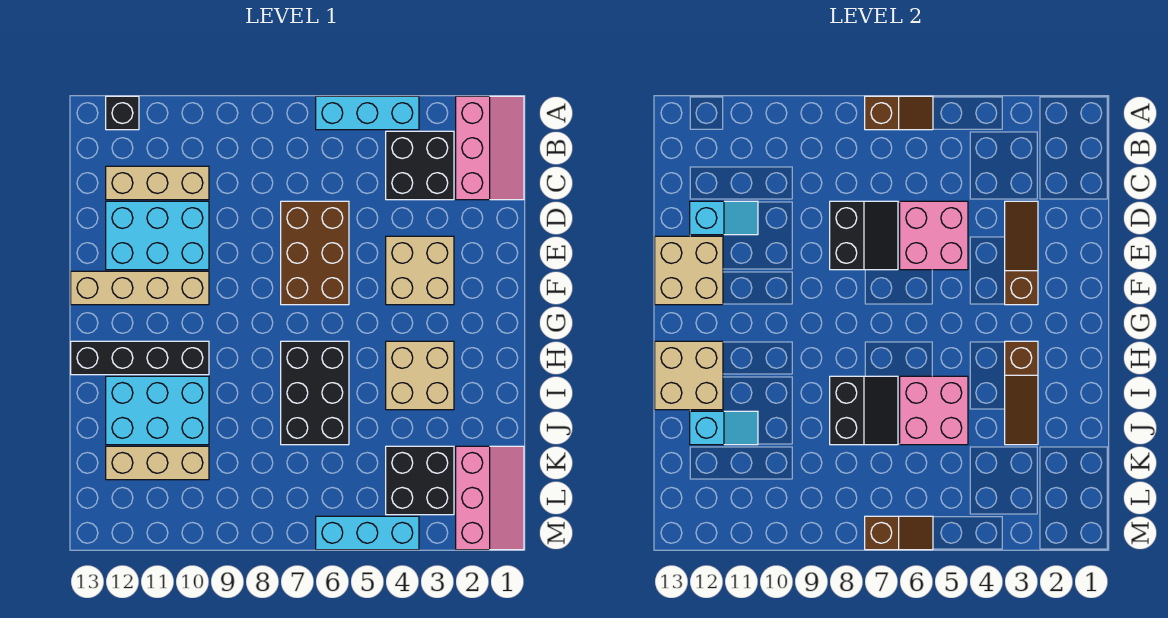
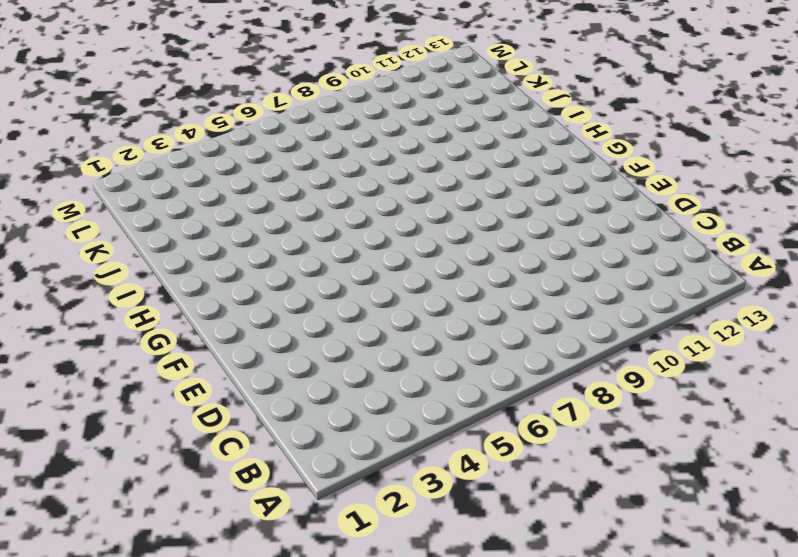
none -> pink slope A1:C2 level 1 top 2
none -> cyan brick A4:A6 level 1
none -> black brick A12 level 1

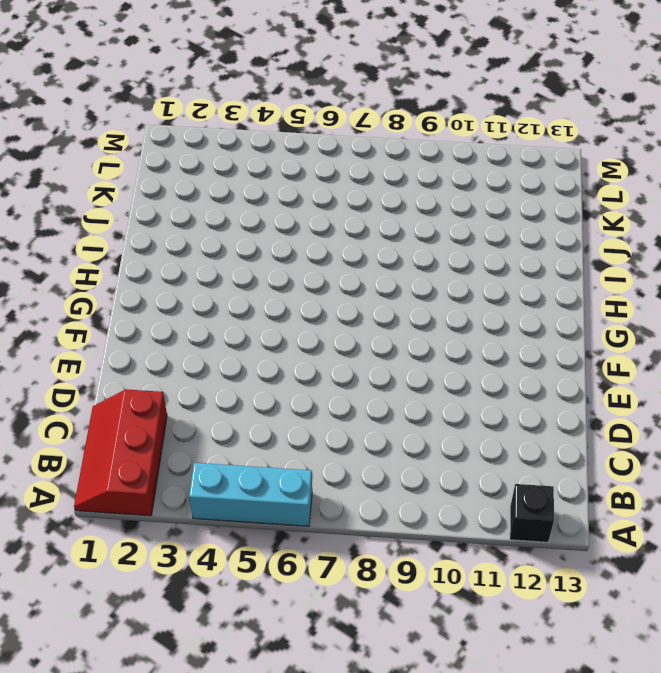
red slope A1:C2 level 1 top 2 -> pink slope A1:C2 level 1 top 2
none -> black brick B3:C4 level 1
none -> tan brick C10:C12 level 1
none -> brown brick D6:F7 level 1

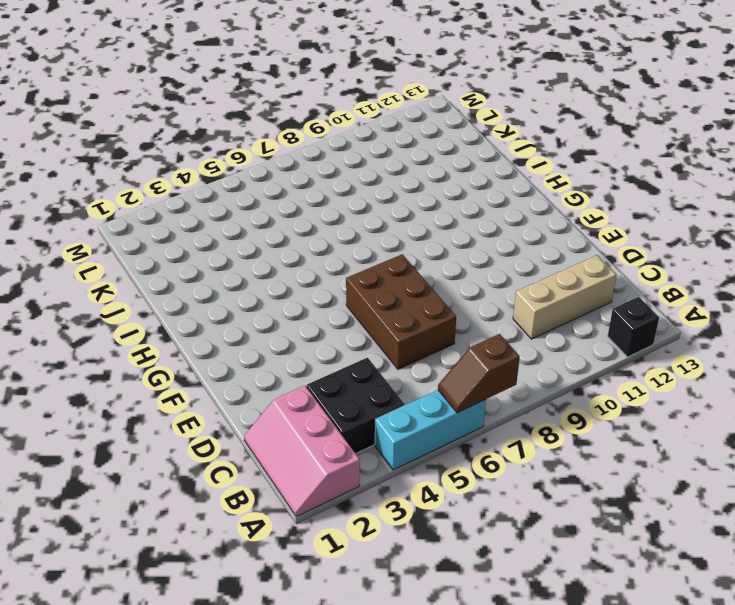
none -> cyan brick D10:E12 level 1
none -> tan brick E3:F4 level 1
none -> tan brick F10:F13 level 1

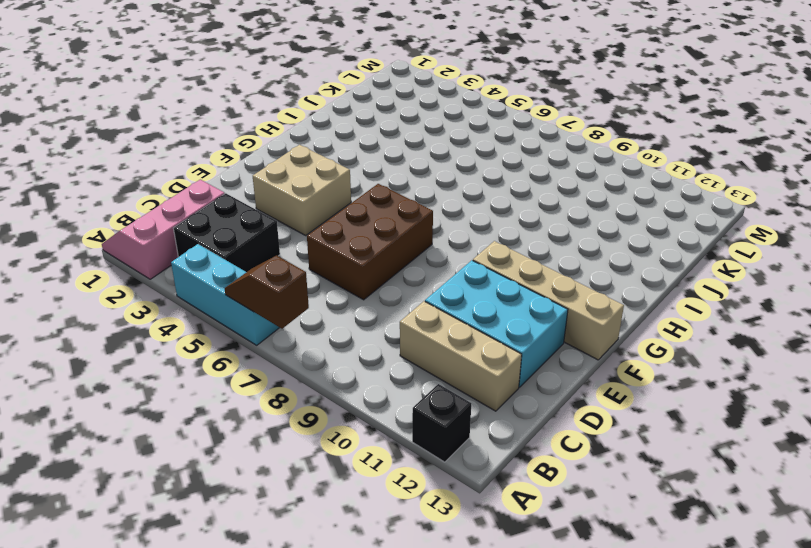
none -> tan brick H3:I4 level 1
none -> black brick H6:J7 level 1
none -> black brick H10:H13 level 1

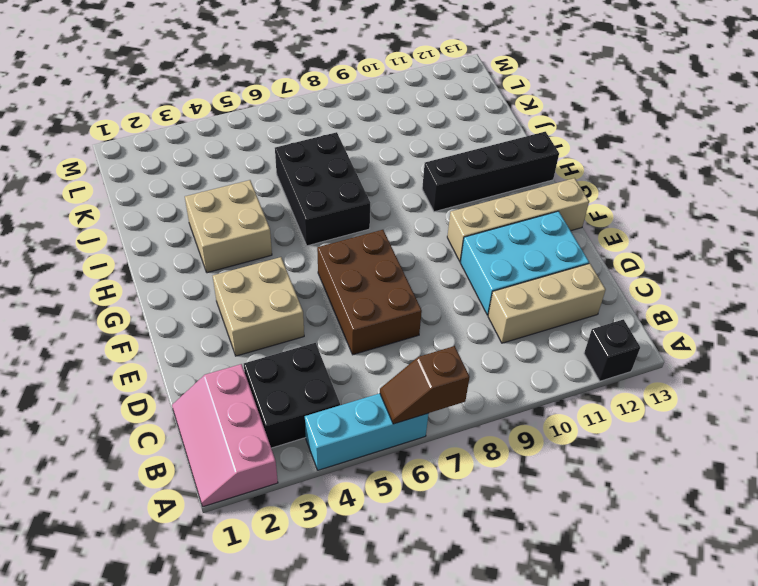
none -> cyan brick I10:J12 level 1
none -> pink slope K1:M2 level 1 top 2
none -> black brick K3:L4 level 1

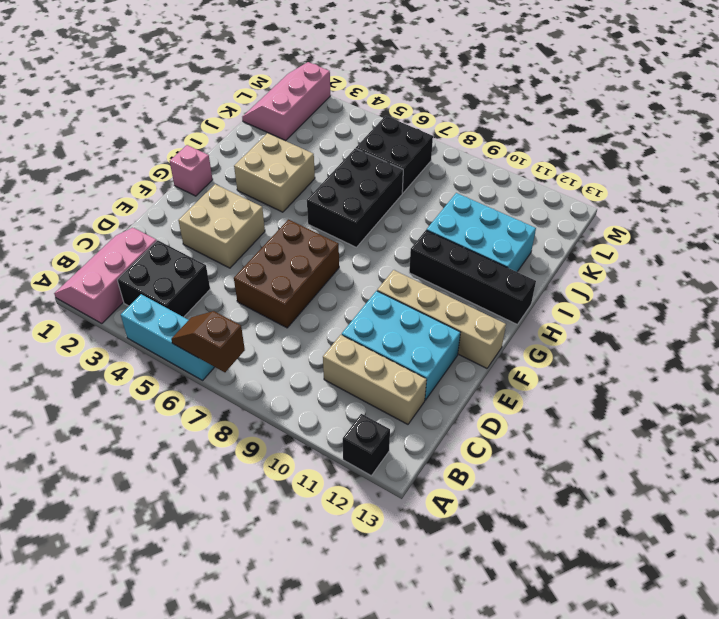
pink brick G1 level 1 -> none
black brick K6:L7 level 1 -> black brick K3:L4 level 1
none -> tan brick K10:K12 level 1
none -> cyan brick M4:M6 level 1
none -> brown slope D3:F3 level 2 top F

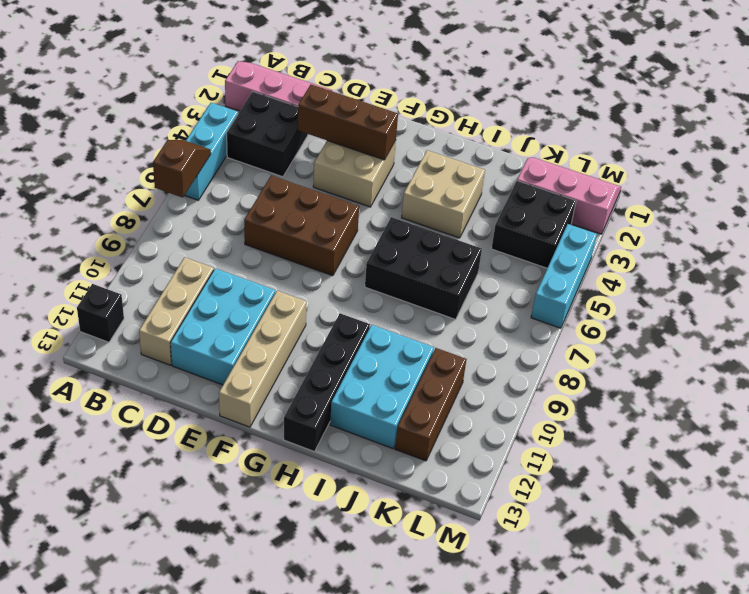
brown brick D3:F3 level 2 -> brown slope D3:F3 level 2 top F
brown brick K10:K12 level 1 -> tan brick K10:K12 level 1
none -> pink brick D5:E6 level 2
none -> black slope D7:E8 level 2 top 8
none -> cyan slope D11:D12 level 2 top 12

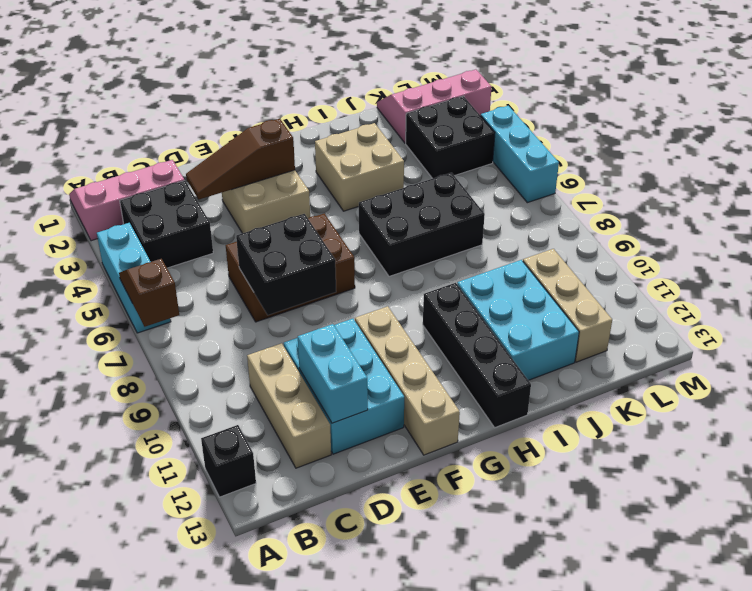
black brick D7:E8 level 2 -> black slope D7:E8 level 2 top 8
cyan brick D11:D12 level 2 -> cyan slope D11:D12 level 2 top 12
none -> pink brick D5:E6 level 2
none -> tan brick E12:F13 level 2
none -> brown slope H3:J3 level 2 top H

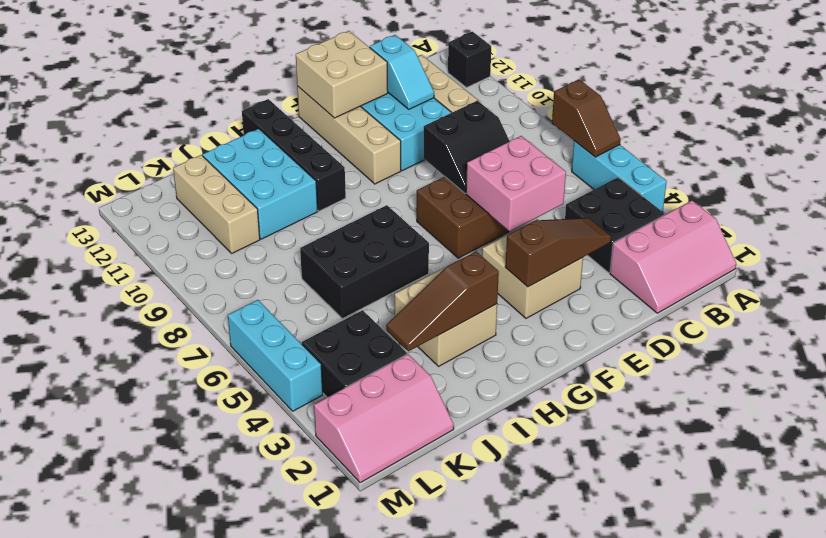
none -> tan brick H12:I13 level 2
none -> pink brick I5:J6 level 2
none -> black slope I7:J8 level 2 top 8

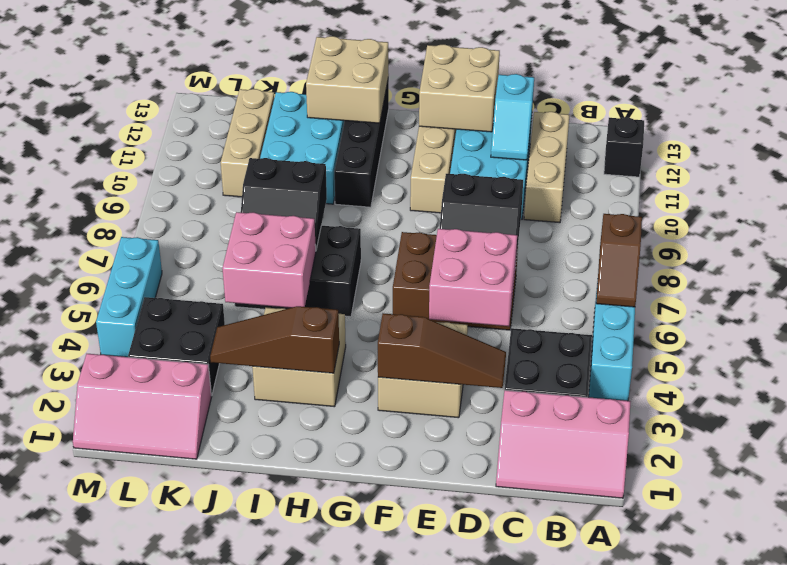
none -> cyan slope J11:J12 level 2 top 12
none -> brown slope M6:M7 level 2 top 7

